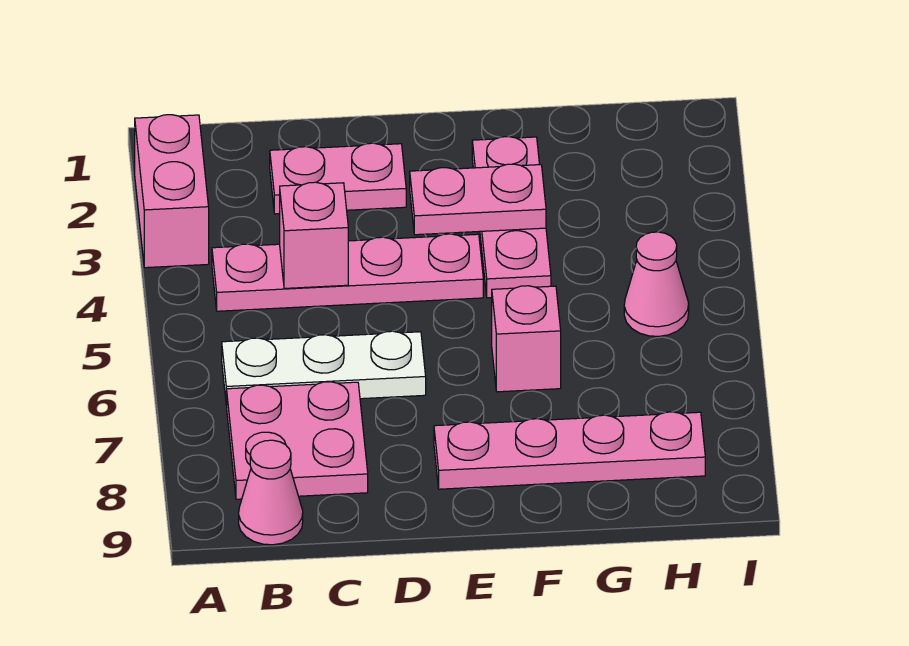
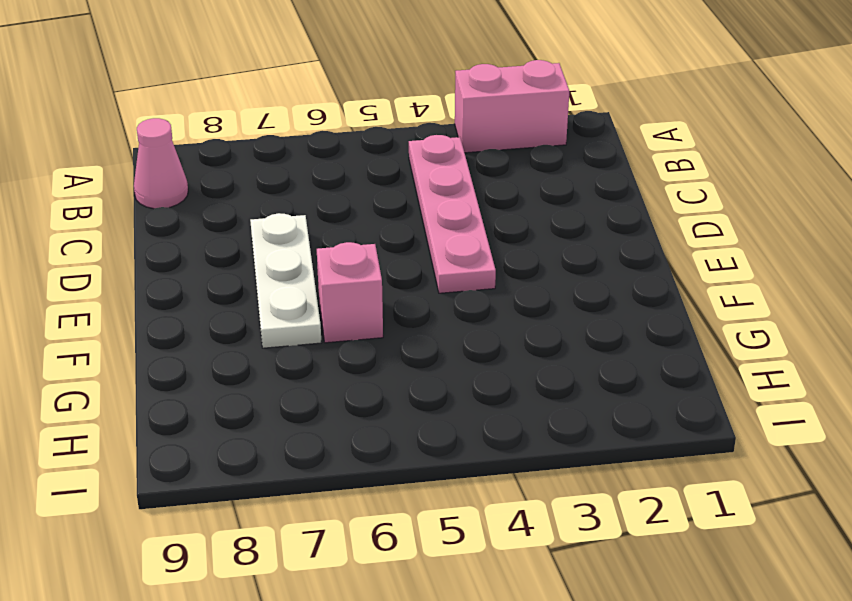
white plate D7:F7 level 1 -> white plate B6:D6 level 1
none -> pink plate B7:C8 level 1
none -> pink plate C2:D2 level 1
none -> pink plate E8:H8 level 1

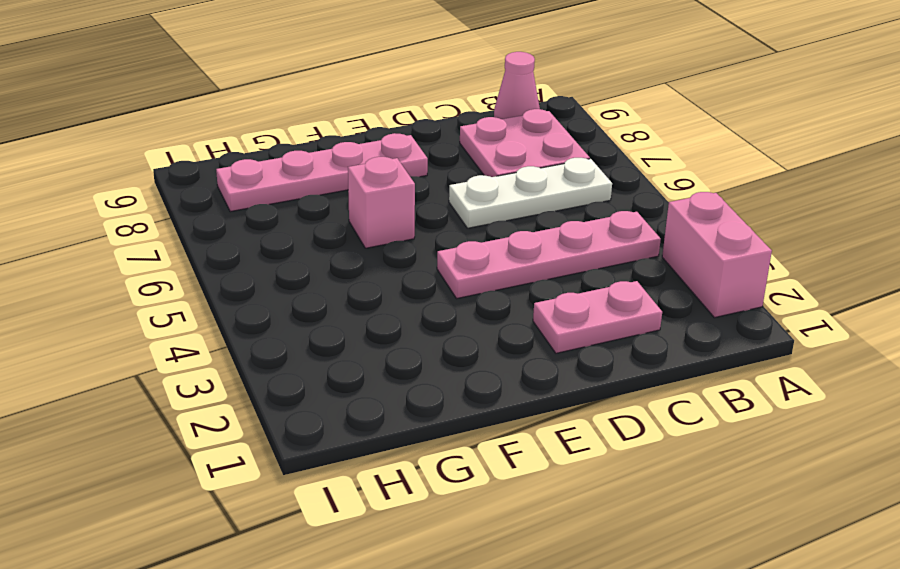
none -> pink plate F2:F4 level 1
none -> pink cone H5 level 1
none -> pink brick C4 level 2

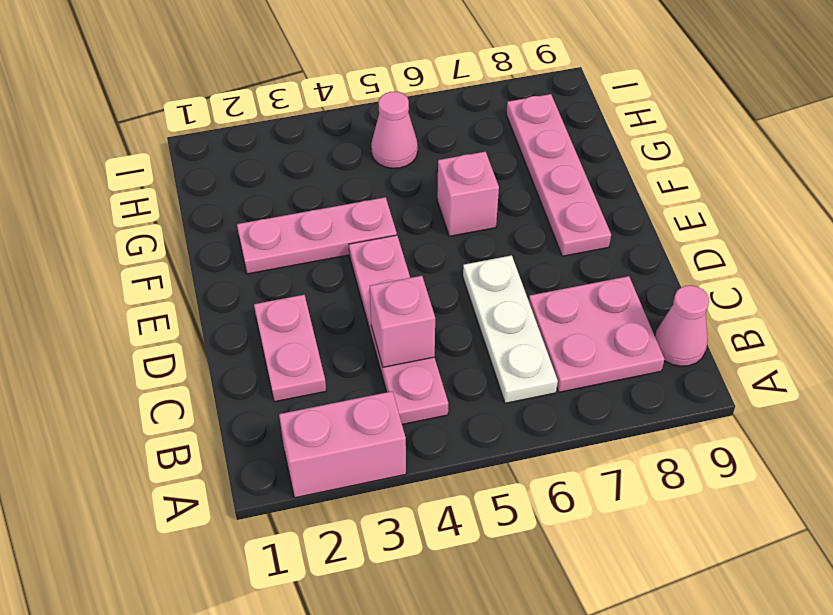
none -> pink plate E3:F3 level 2

